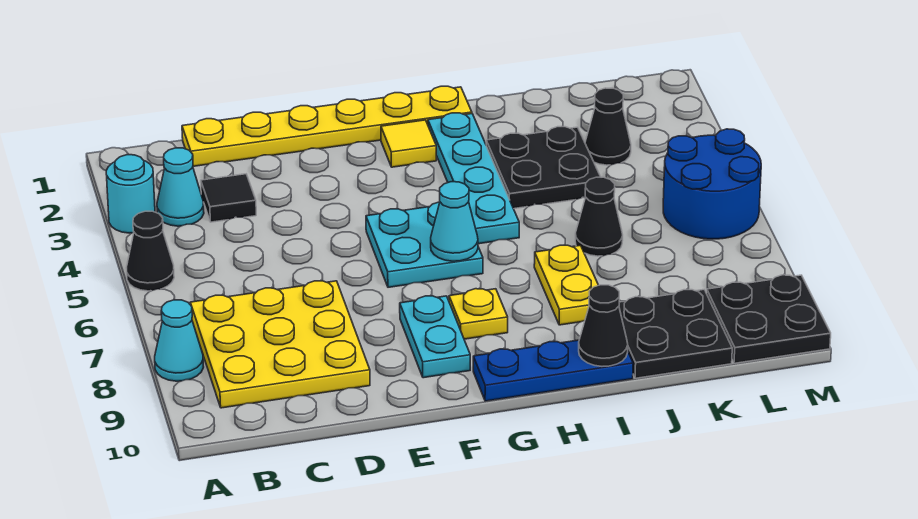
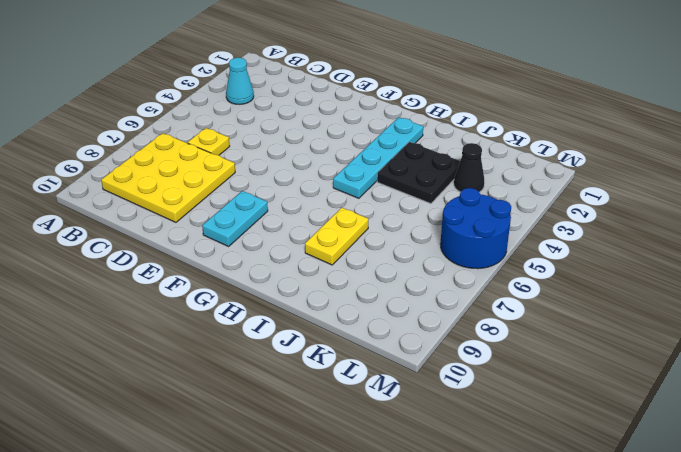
yellow plate C6 level 1 -> yellow plate G8 level 1
none -> cyan round brick A3 level 1
none -> black cone A5 level 1
none -> cyan cone A8 level 1

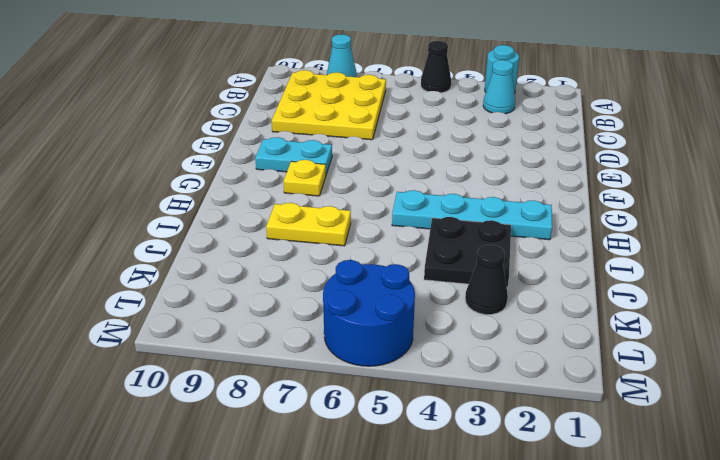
none -> yellow plate C1:H1 level 1
none -> black tile C3 level 1
none -> cyan plate F5:G6 level 1

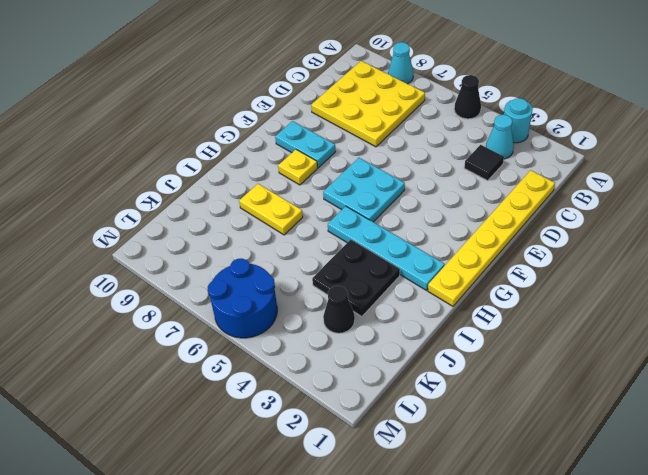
none -> yellow tile G2 level 1
none -> blue plate G10:I10 level 1
none -> black cone J6 level 1

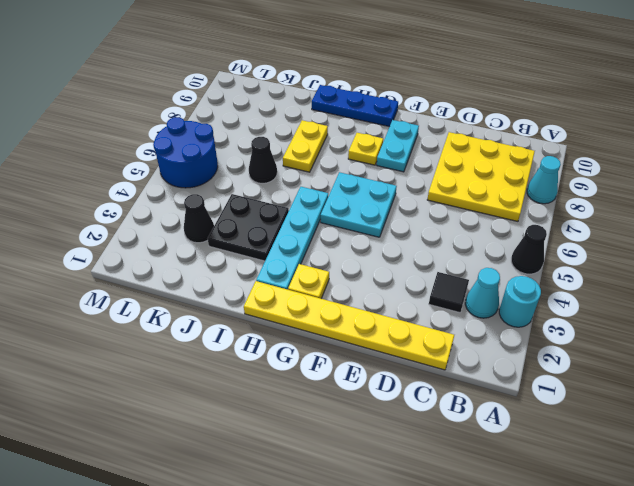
yellow plate G2 level 1 -> yellow tile G2 level 1
none -> black plate J9:K10 level 1
none -> black plate L9:M10 level 1
none -> cyan cone G6 level 2

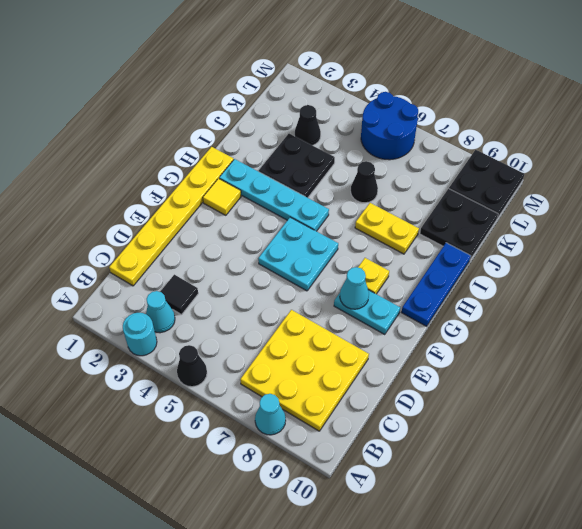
cyan cone F8 level 2 -> cyan cone G6 level 2
none -> black cone I10 level 2

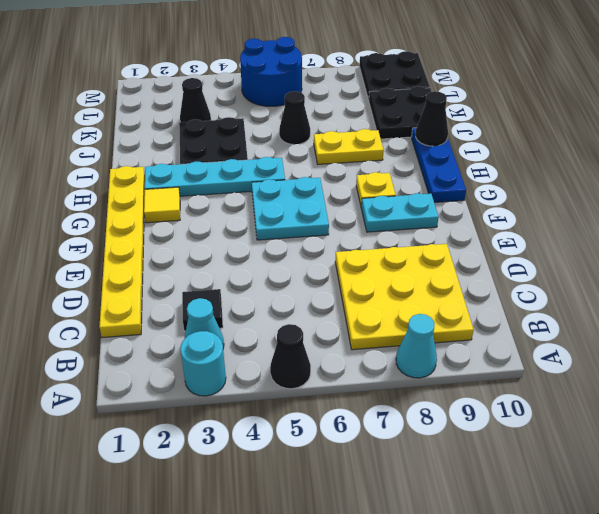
none -> cyan cone G6 level 2

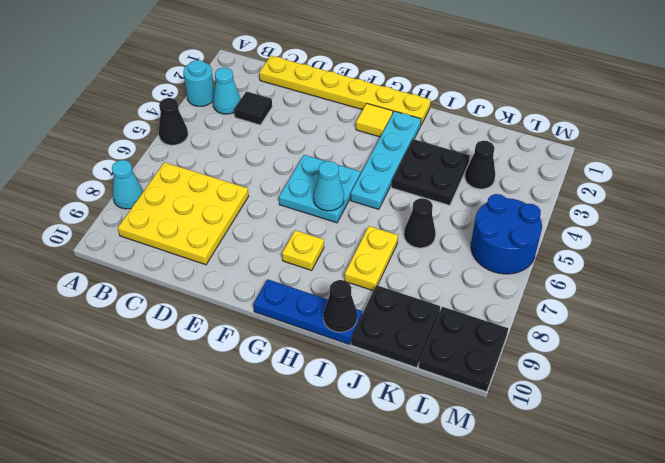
none -> cyan plate F8:F9 level 1

